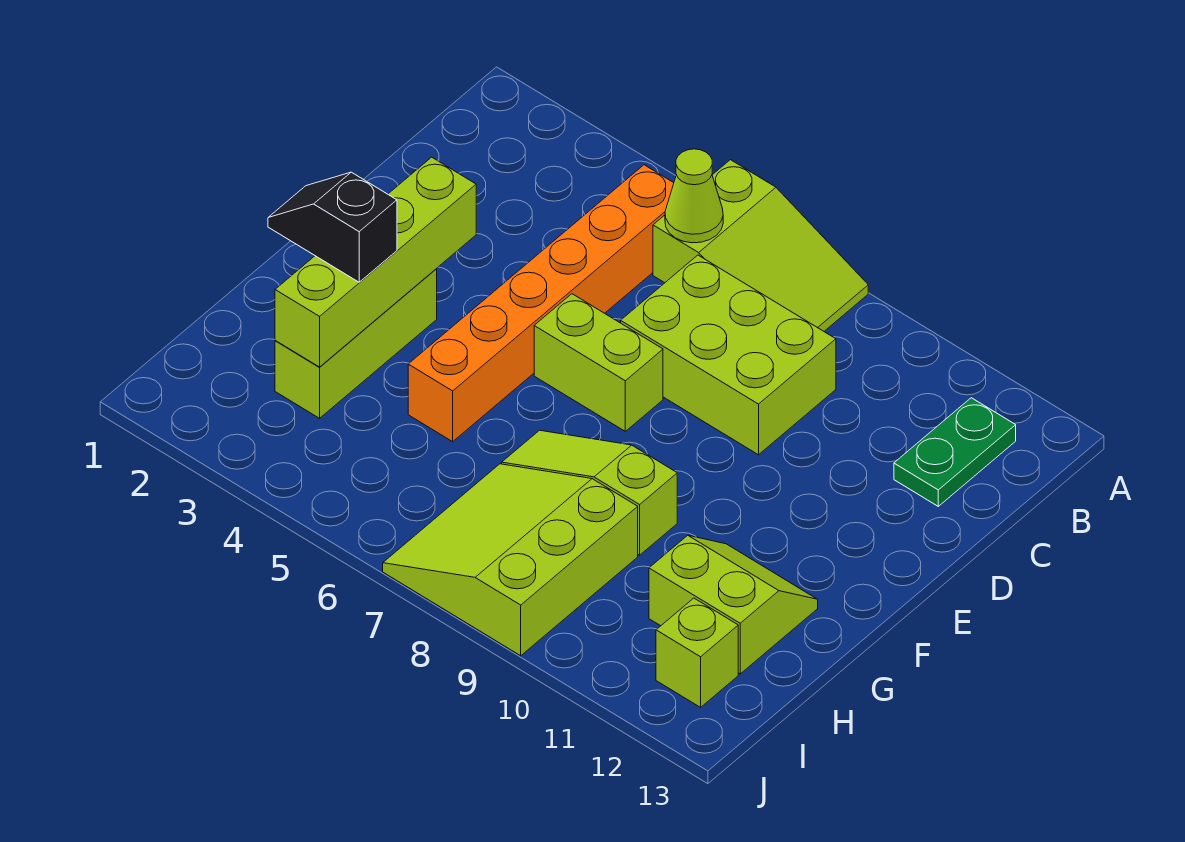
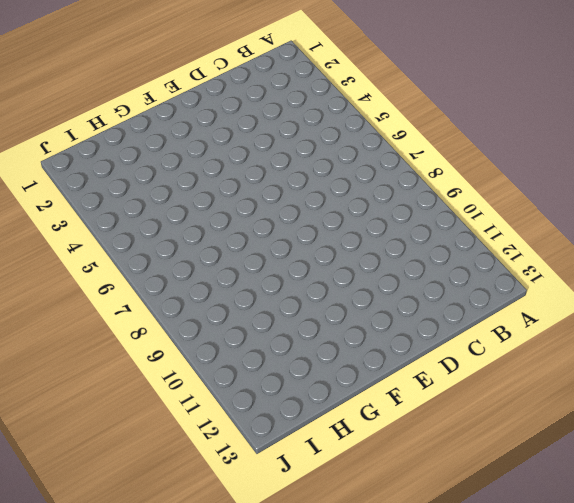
none -> lime slope A6:B8 level 1 top 6
none -> orange brick B5:G5 level 1
none -> green plate B12:C12 level 1

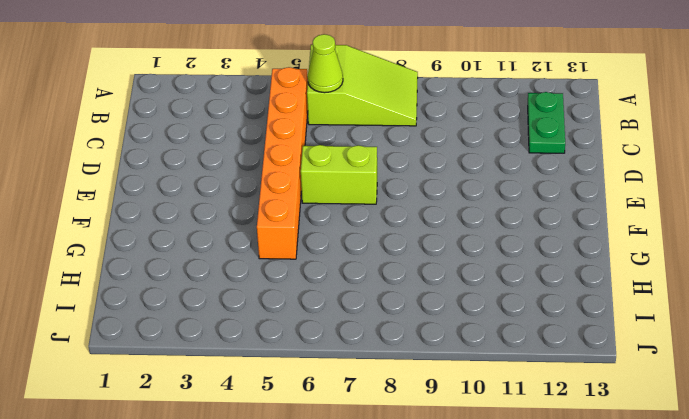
none -> lime brick C7:D9 level 1
none -> lime brick F3:H3 level 1
none -> lime slope G7:G9 level 1 top 9

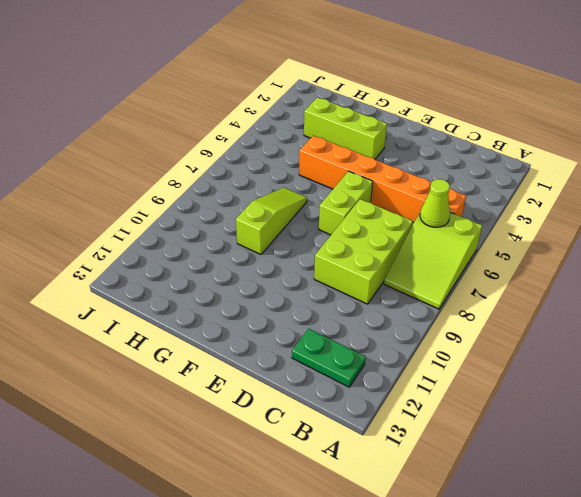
none -> lime slope G11:H12 level 1 top H
none -> lime slope H7:J9 level 1 top 9
none -> lime brick I12 level 1

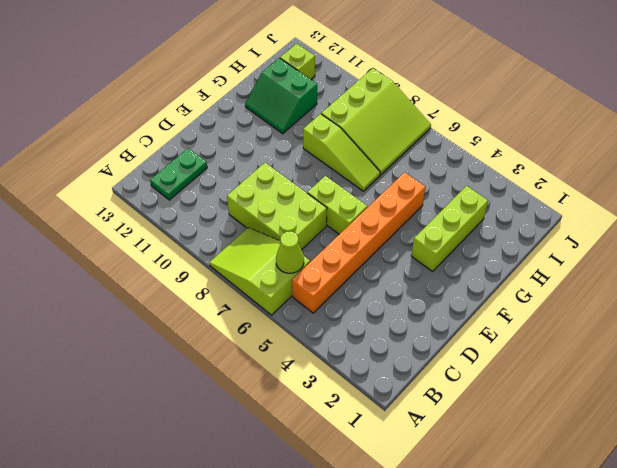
green slope G11:H12 level 1 top H -> lime slope G11:H12 level 1 top H
none -> lime brick E3:H3 level 2
none -> black slope G2:G3 level 3 top 3

